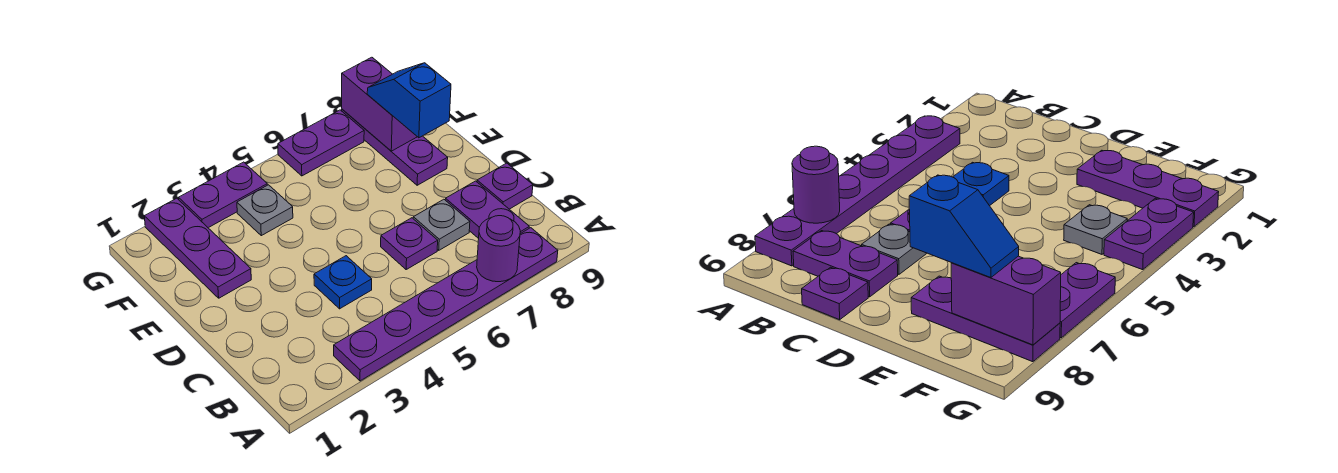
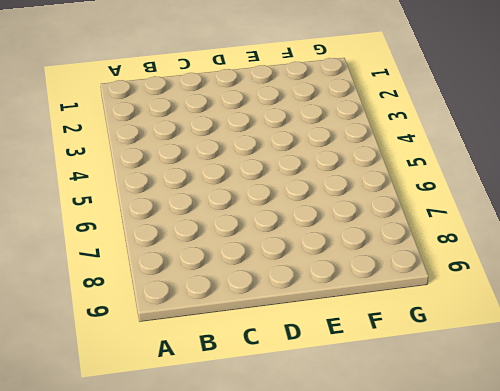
none -> purple plate A3:A8 level 1
none -> purple plate B8:C8 level 1
none -> blue plate C4 level 1

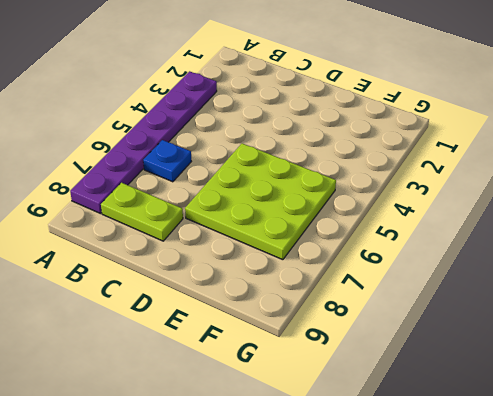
blue plate B6 level 1 -> blue plate C4 level 1
lime plate B8:C8 level 1 -> purple plate B8:C8 level 1
lime plate D5:F7 level 1 -> none
none -> purple plate C6 level 1
none -> grey plate C7 level 1
none -> purple plate C9 level 1

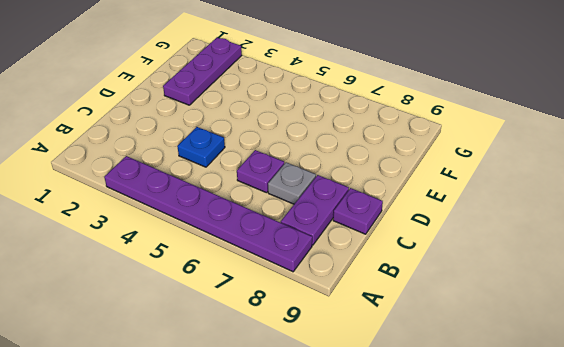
none -> purple plate E8:G8 level 1
none -> grey plate F4 level 1
none -> purple plate G3:G4 level 1

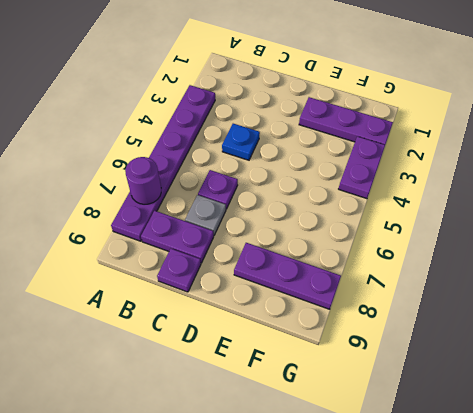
none -> grey plate F4 level 1
none -> purple plate G6:G7 level 1
none -> purple brick F8:G8 level 2

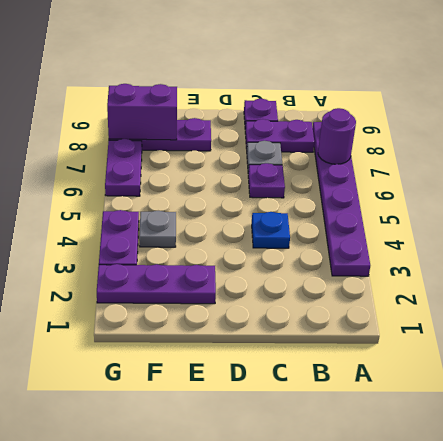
none -> blue slope E8:F8 level 3 top E

